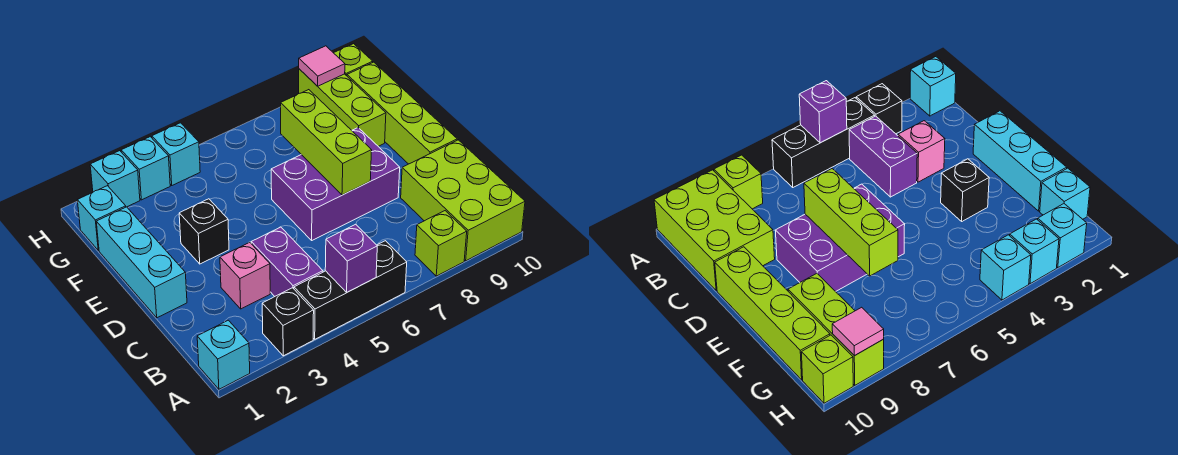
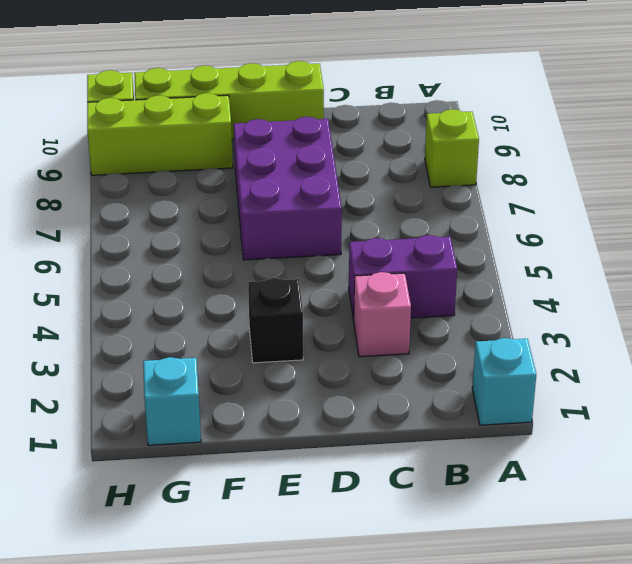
none -> black brick A3 level 1
none -> black brick A4:A6 level 1
none -> lime brick A9:C10 level 1

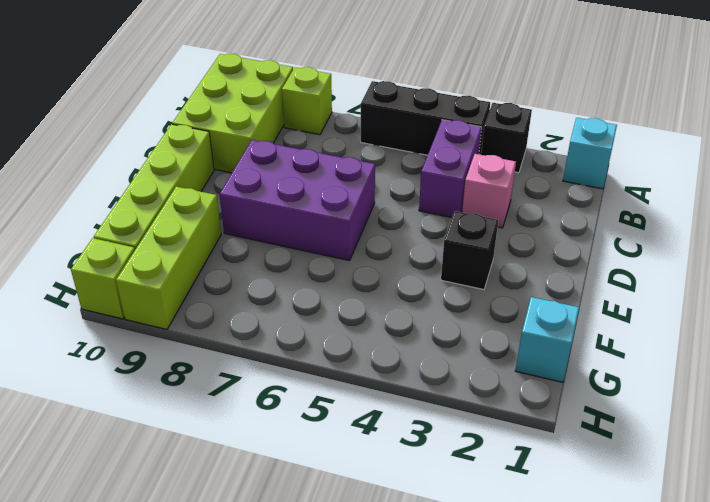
none -> cyan brick D1:F1 level 1
none -> cyan brick H2 level 1
none -> cyan brick H3 level 1

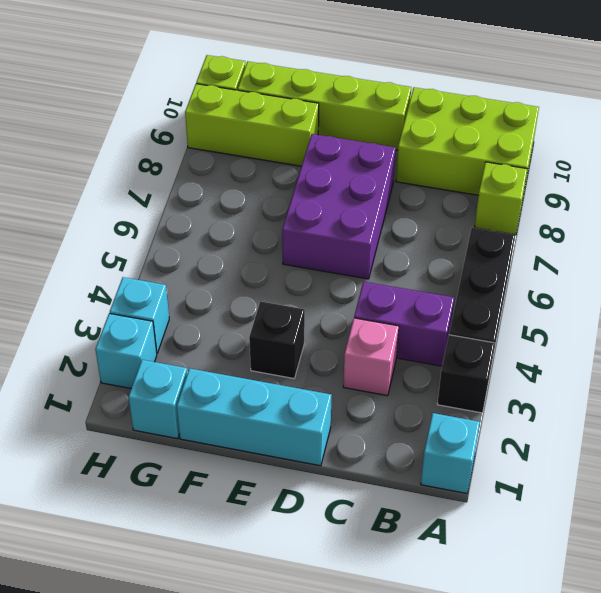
none -> cyan brick H4 level 1
none -> purple brick A5 level 2
none -> lime brick D7:F7 level 2

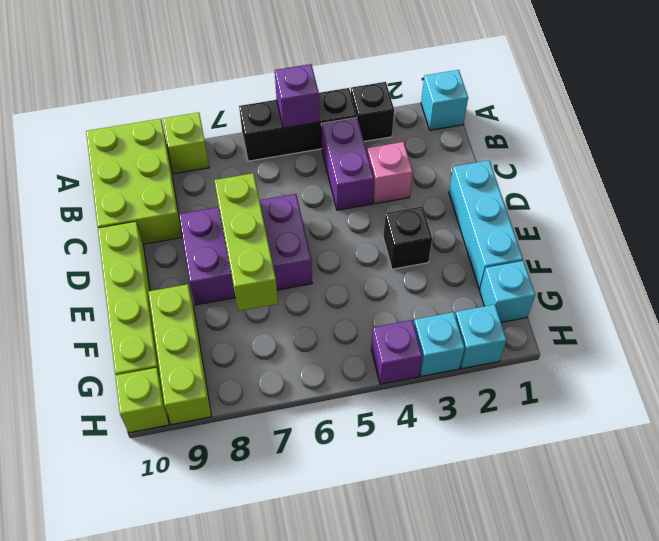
purple brick H4 level 1 -> cyan brick H4 level 1
none -> pink tile H9 level 2

